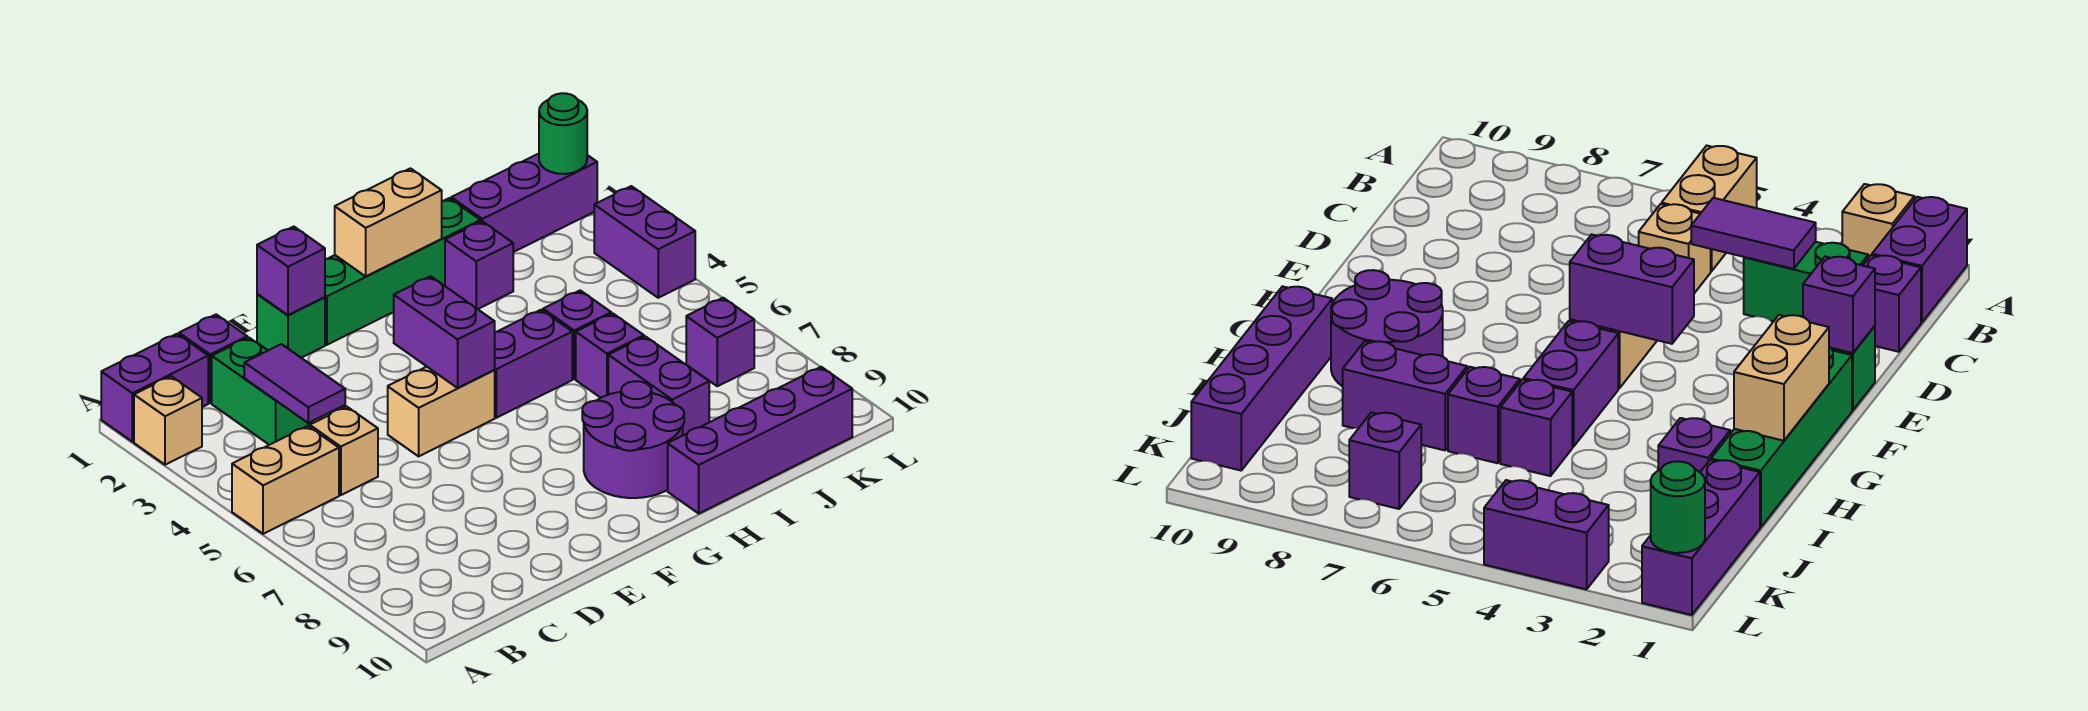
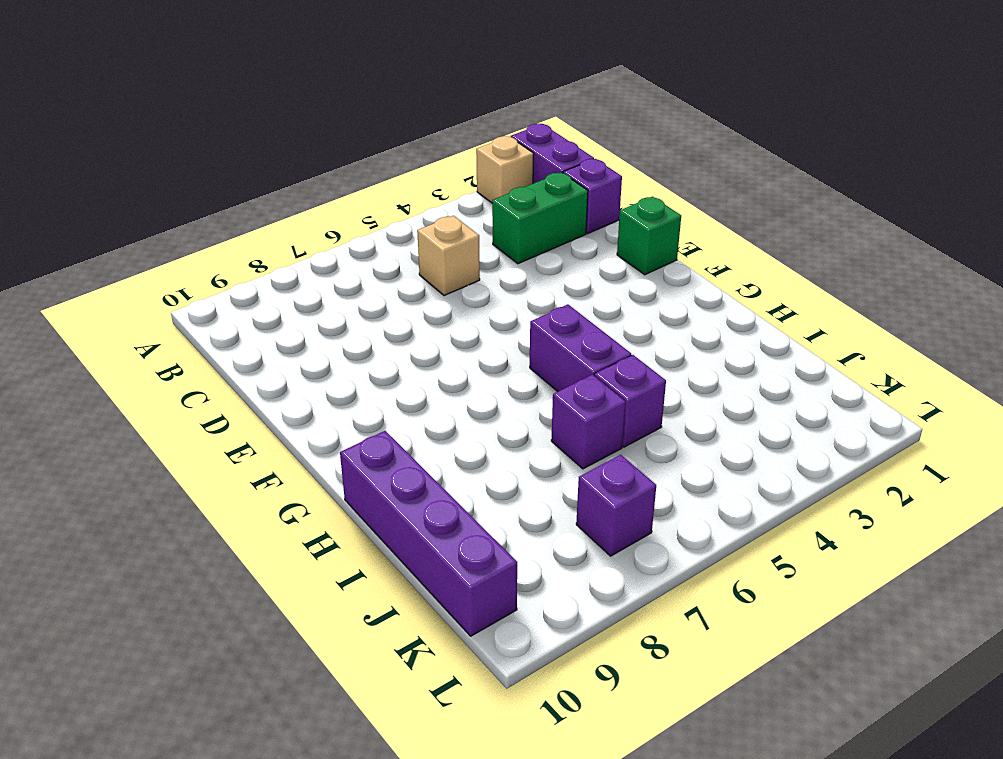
none -> tan brick A5:B5 level 1
none -> tan brick E5:F5 level 1
none -> green brick F1:I1 level 1

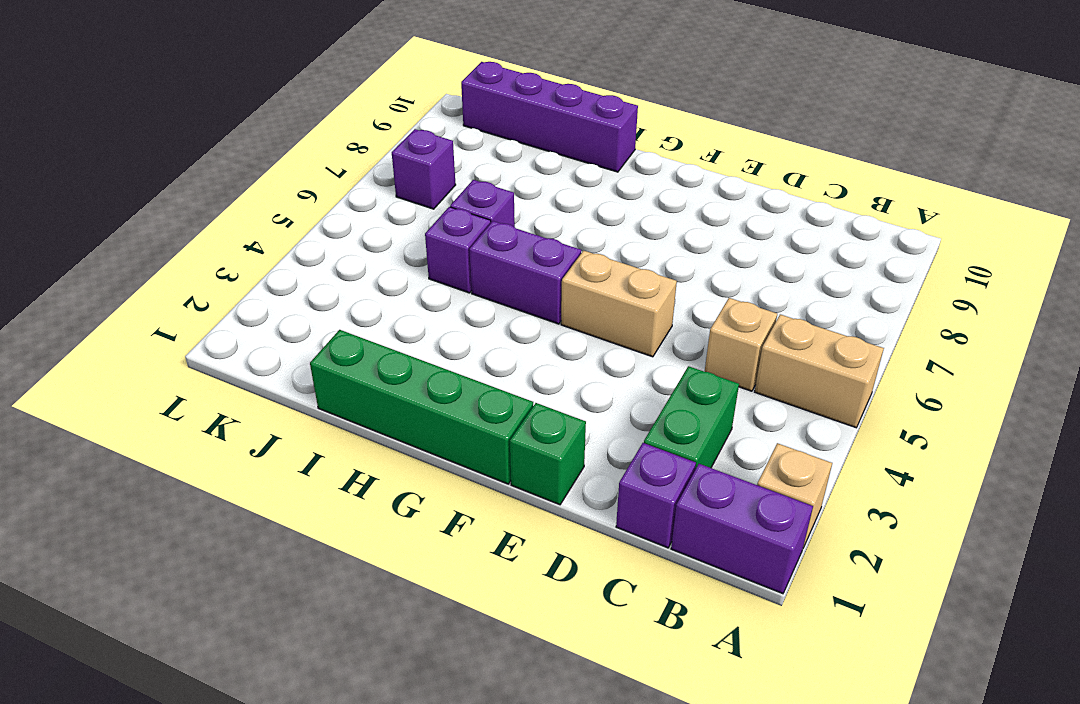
none -> purple round brick G8:H9 level 1
none -> purple brick I2 level 1
none -> purple brick I7:I8 level 1

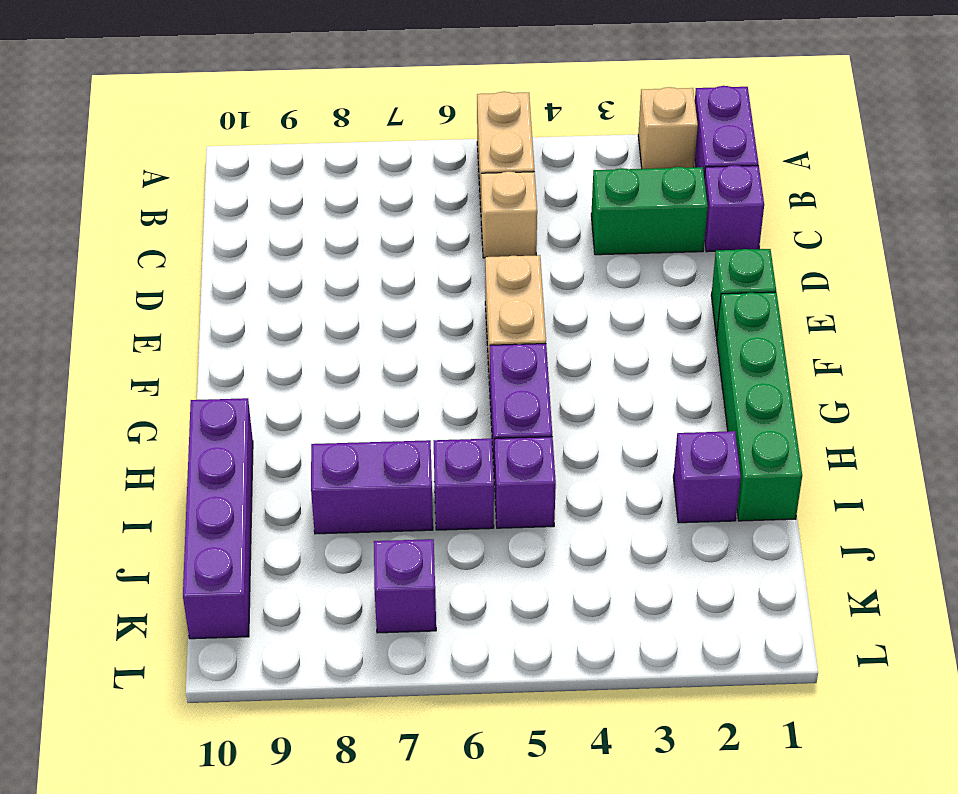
none -> purple round brick G8:H9 level 1
none -> purple brick J1:L1 level 1
none -> purple brick L3:L4 level 1

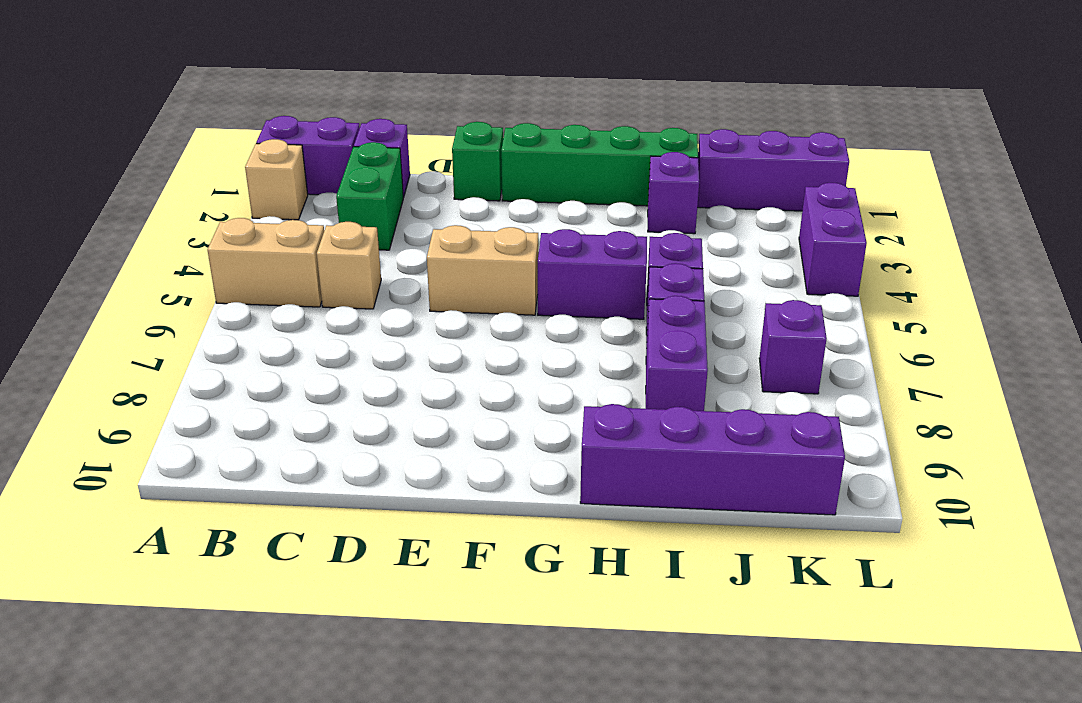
none -> purple round brick G8:H9 level 1
none -> purple tile C3:C4 level 2
none -> purple brick E1 level 2

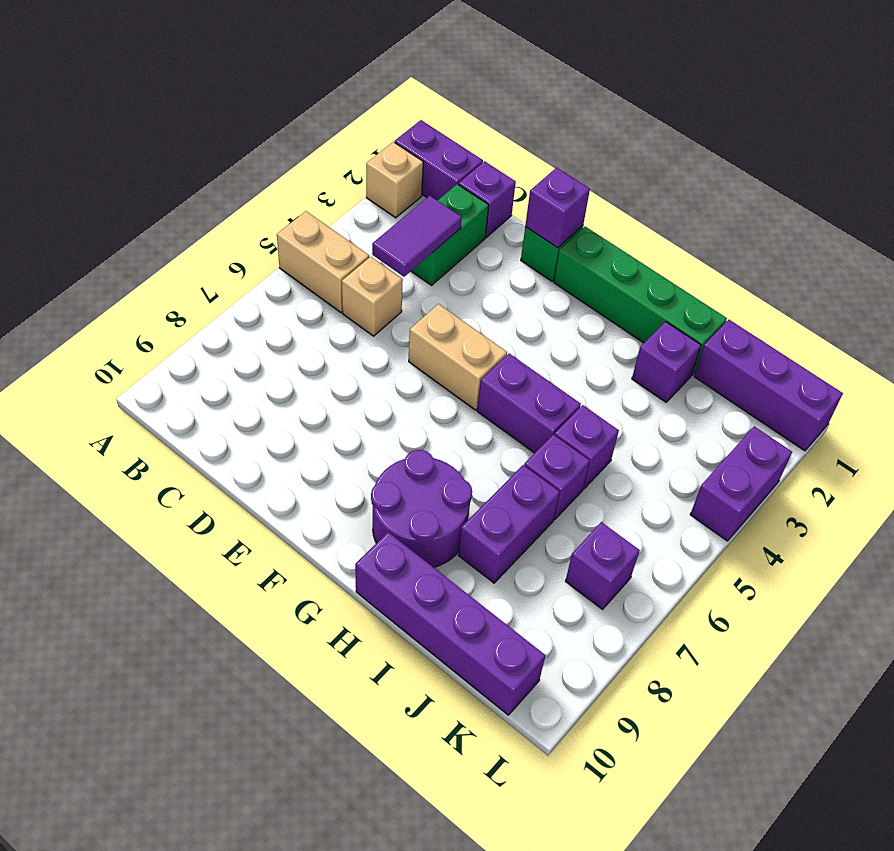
none -> purple brick F4:F5 level 2
none -> tan brick G1:H1 level 2
none -> green round brick L1 level 2

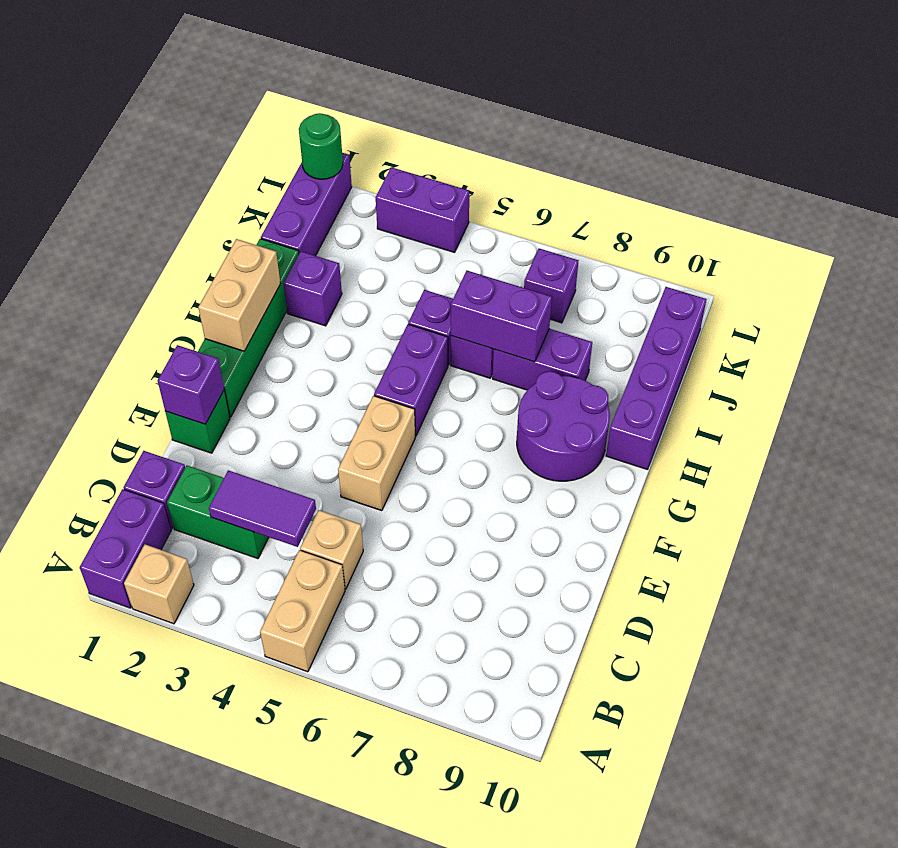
purple brick I6:I7 level 2 -> purple brick F4:F5 level 2

